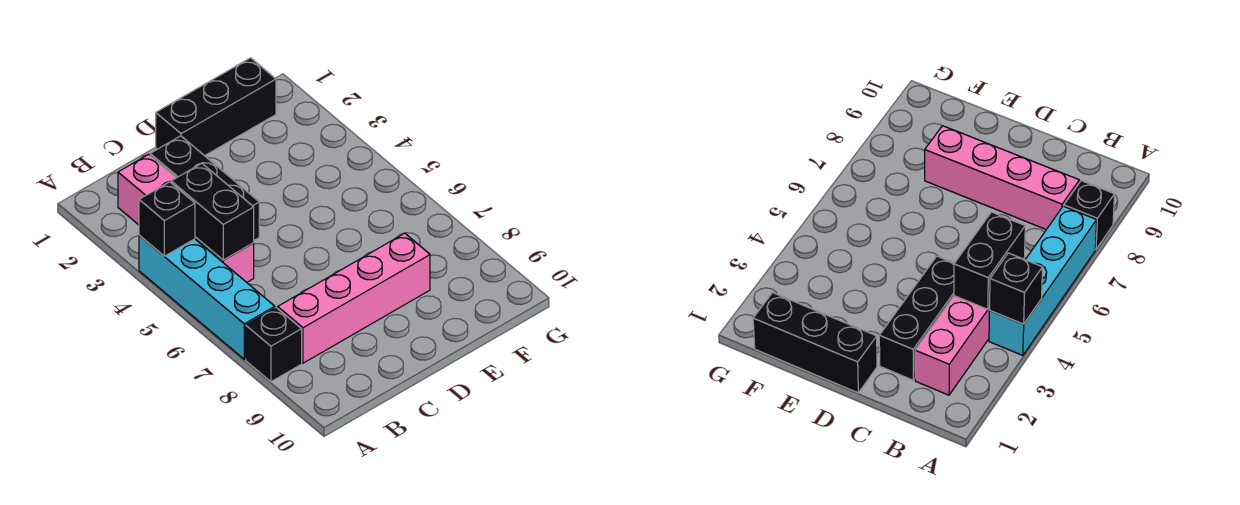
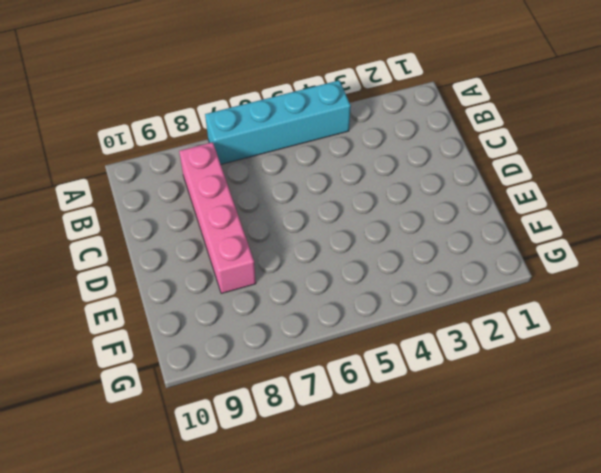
none -> black brick A8 level 1
none -> pink brick B2:B5 level 1

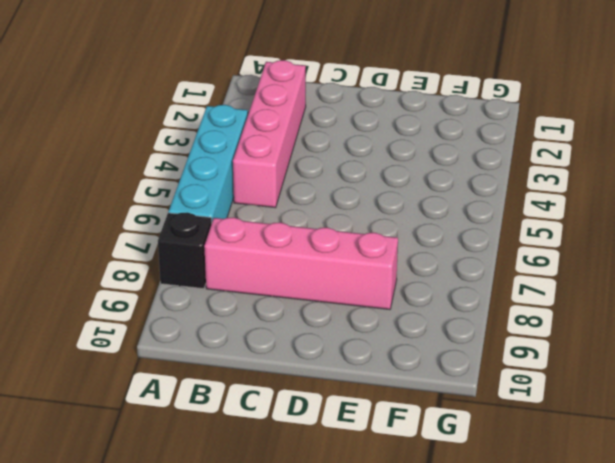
none -> black brick C2:C4 level 1
none -> black brick D1:F1 level 1

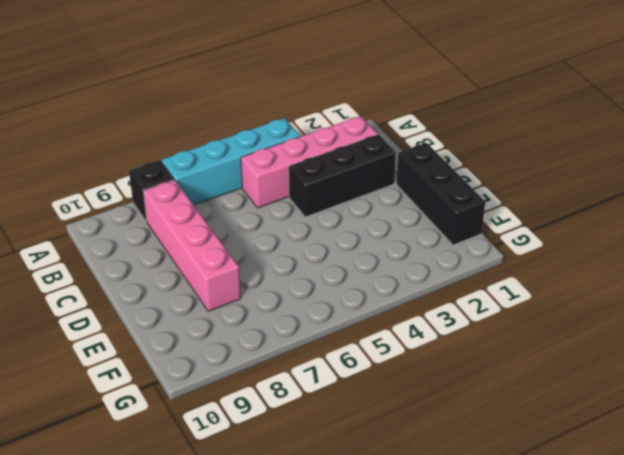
none -> black brick A4 level 2
none -> black brick B4:B5 level 2

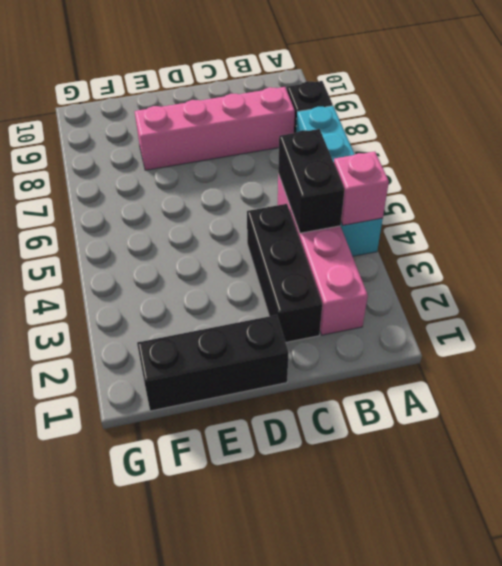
pink brick A4 level 2 -> black brick A4 level 2

